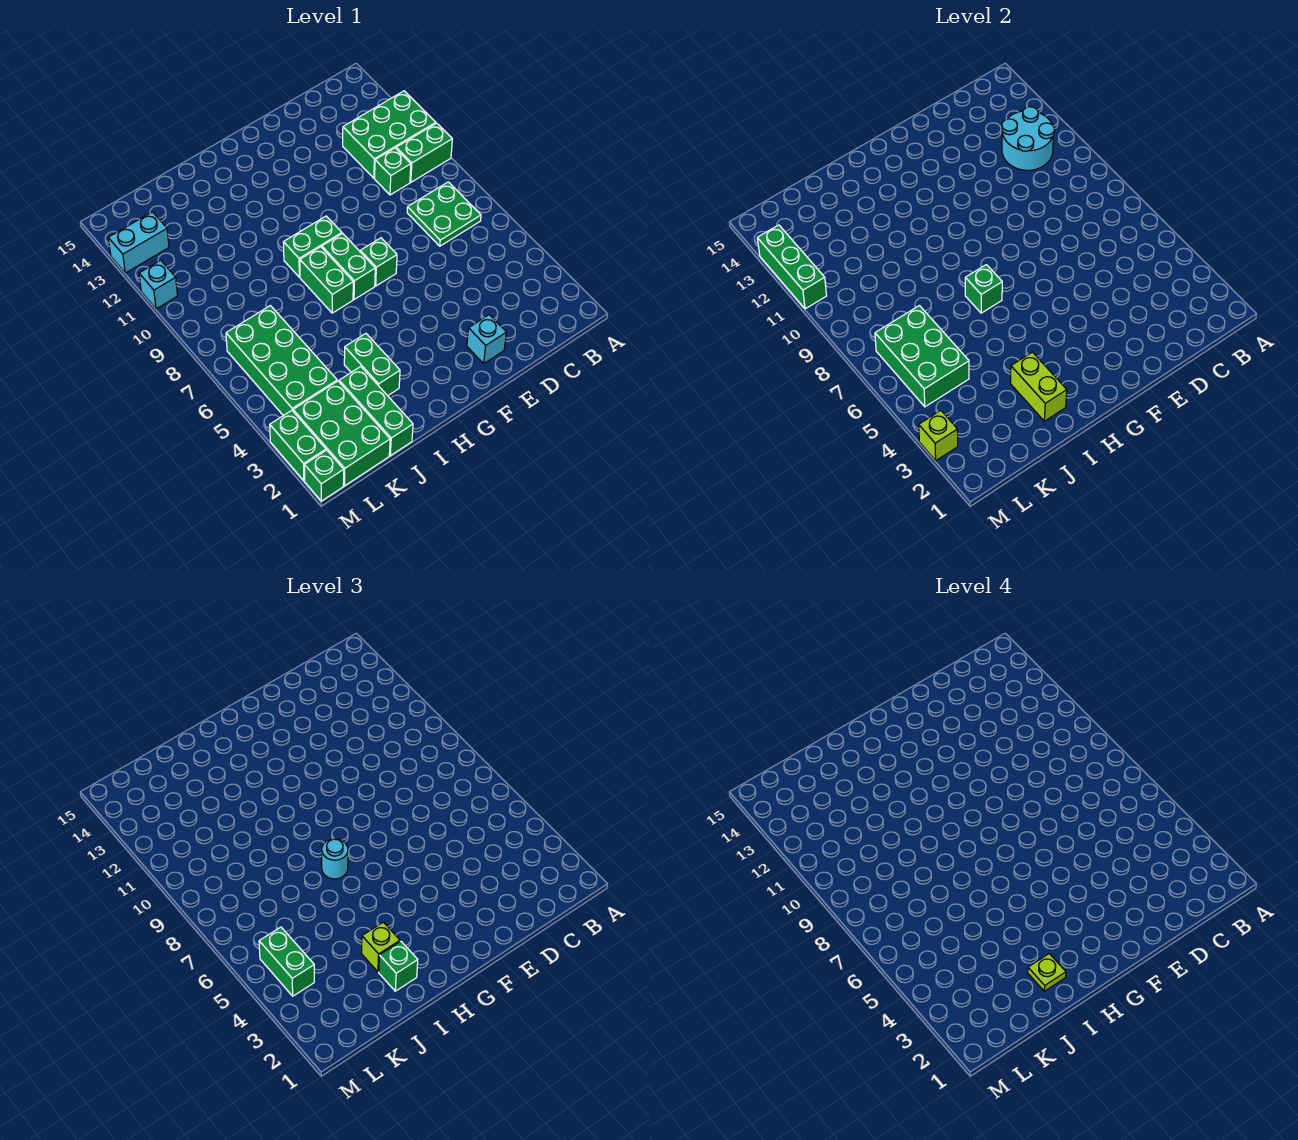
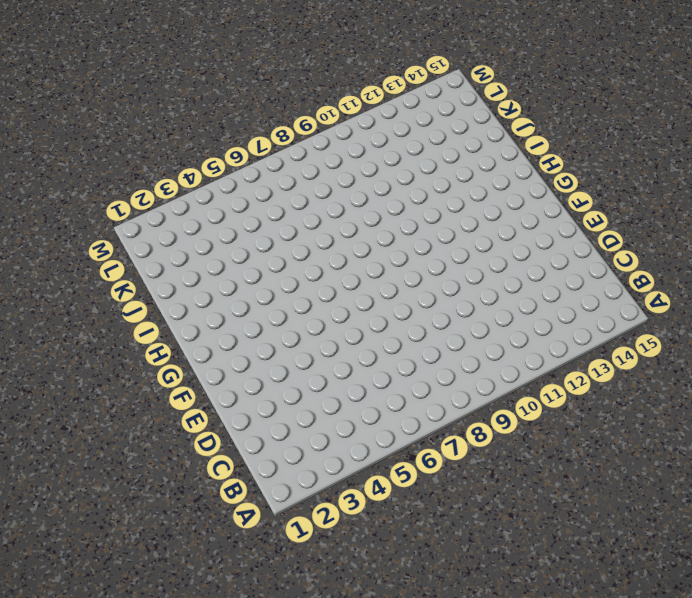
none -> green brick A10:B10 level 1
none -> green brick A11:C12 level 1
none -> green plate B7:C8 level 1

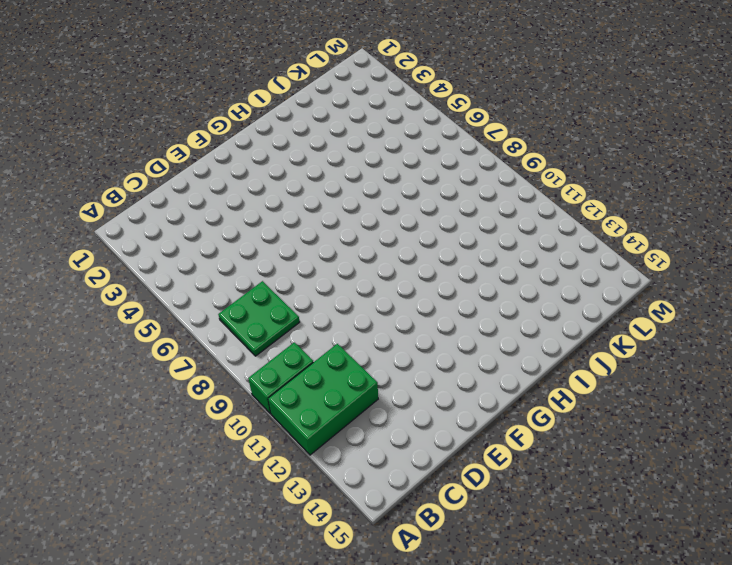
none -> green brick C10 level 1
none -> cyan brick E2 level 1
none -> green brick F7 level 1

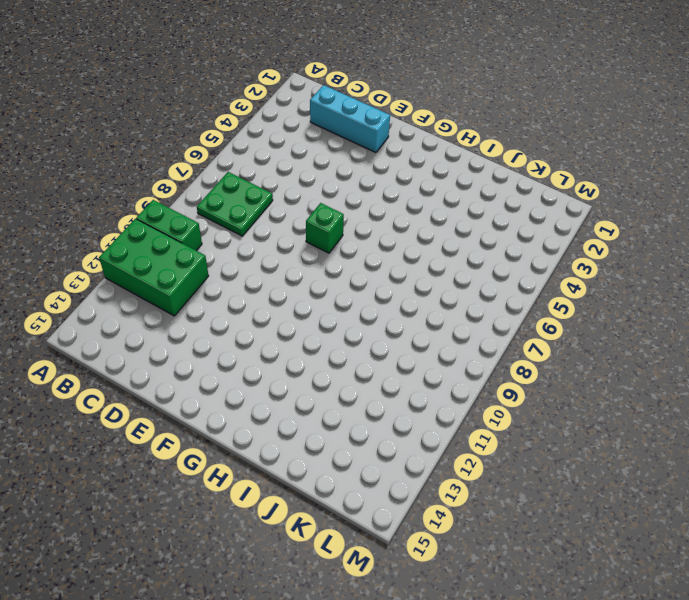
cyan brick C2:E2 level 1 -> cyan brick E2 level 1
none -> green brick C10 level 1
none -> green brick G7:G8 level 1
none -> green brick G9:H9 level 1

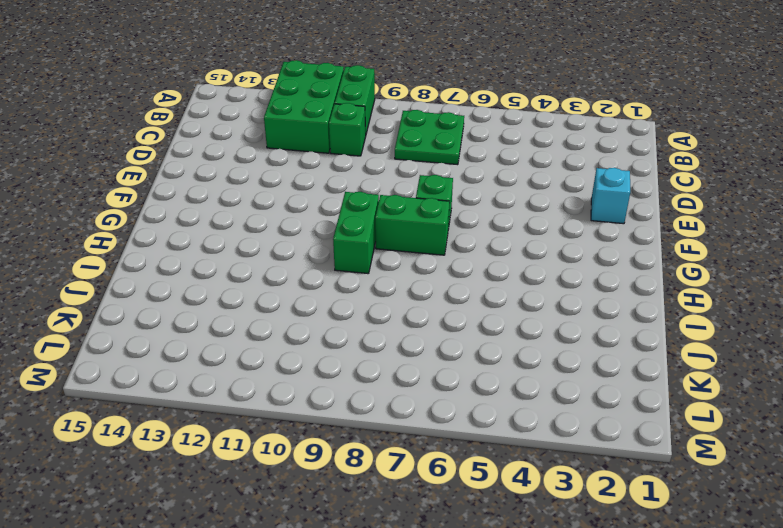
none -> green brick H7:H8 level 1
none -> green brick I3:I4 level 1
none -> green brick J1:J3 level 1

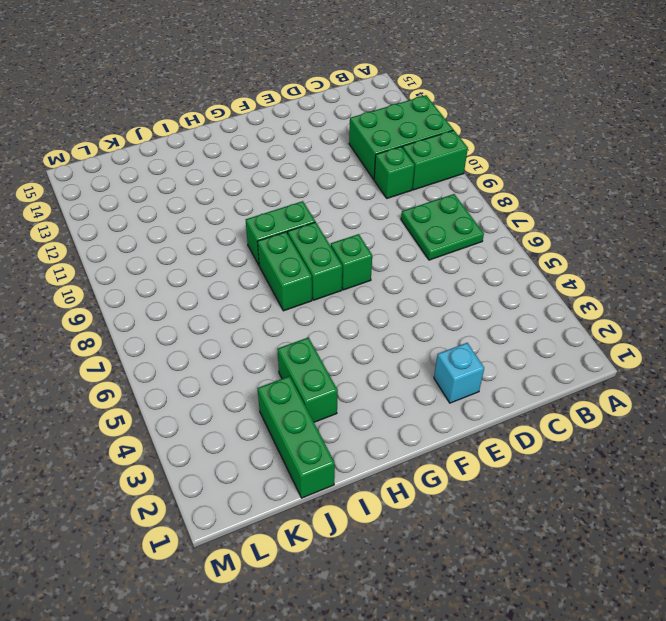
none -> green brick K1:L3 level 1
none -> green brick K4:L7 level 1
none -> cyan brick L13:M13 level 1

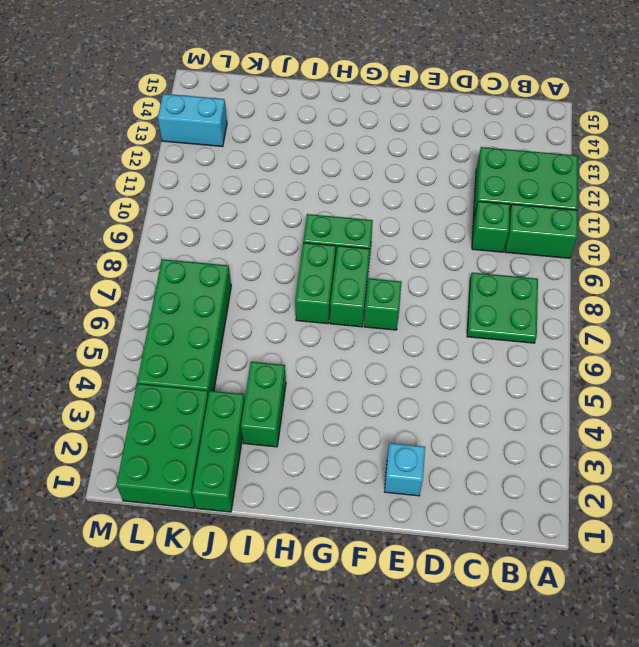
none -> green brick M1 level 1
none -> green brick M2:M3 level 1
none -> cyan brick M11 level 1

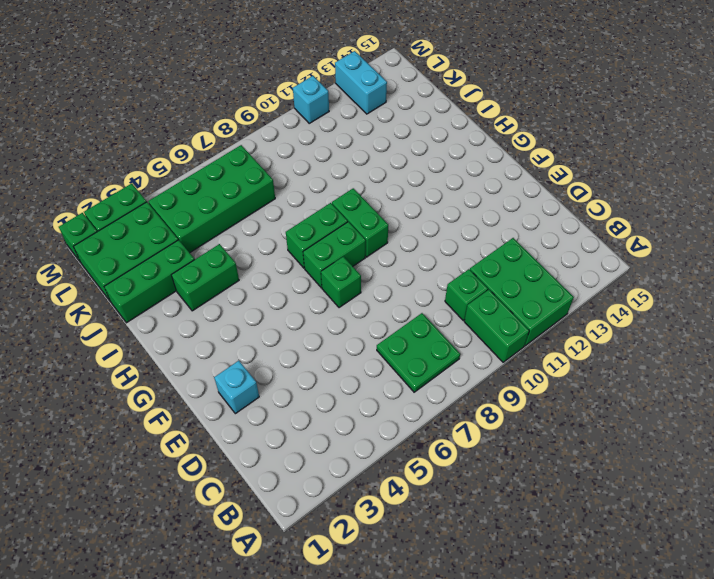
none -> cyan round brick B11:C12 level 2
none -> green brick H7 level 2
none -> lime brick I2:I3 level 2

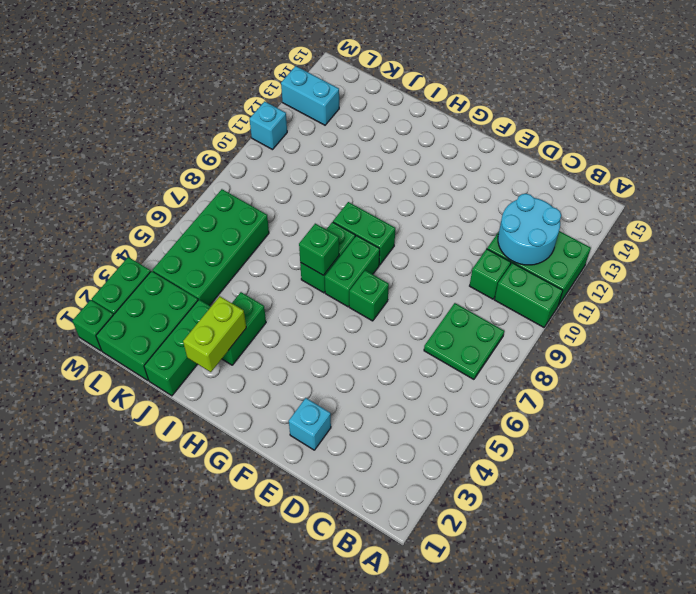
none -> green brick K5:L7 level 2
none -> lime brick M3 level 2
none -> green brick M11:M13 level 2

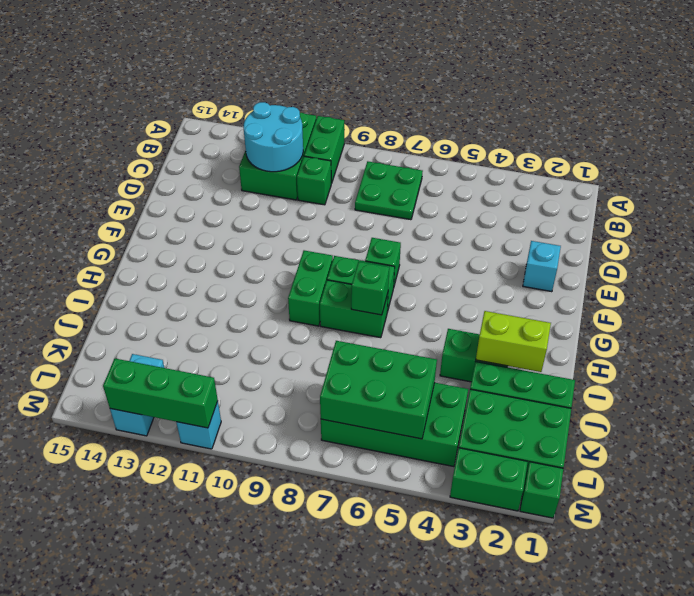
none -> lime brick M3 level 2
none -> cyan round brick H7 level 3
none -> green brick I2 level 3

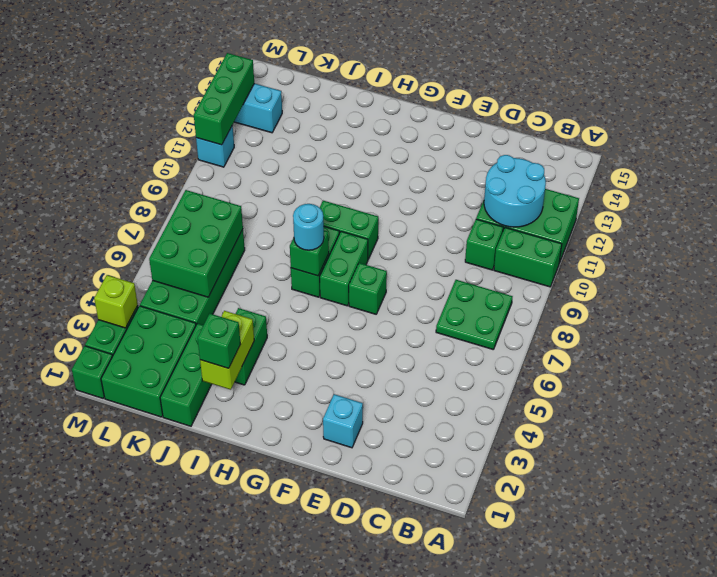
none -> lime brick I3 level 3
none -> green brick L4:L5 level 3
none -> lime plate I2 level 4

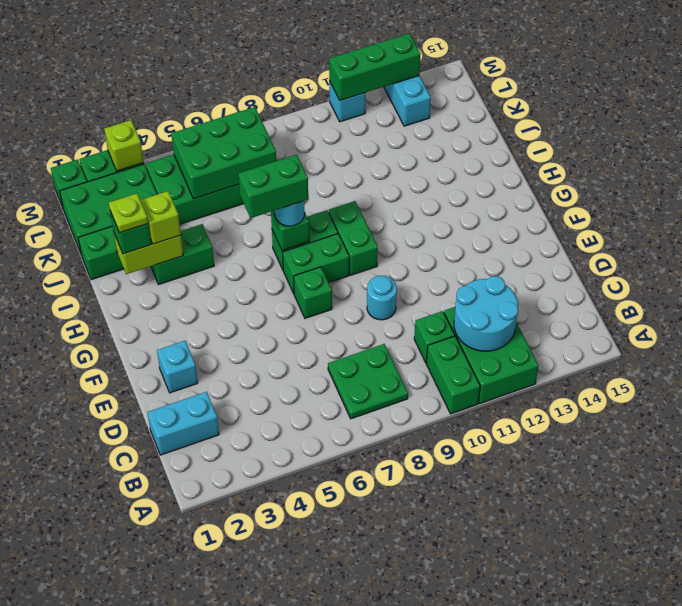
cyan brick C1:C2 level 1 -> none
cyan round brick E9 level 1 -> none
green brick H6:H7 level 4 -> green brick L4:L5 level 3

